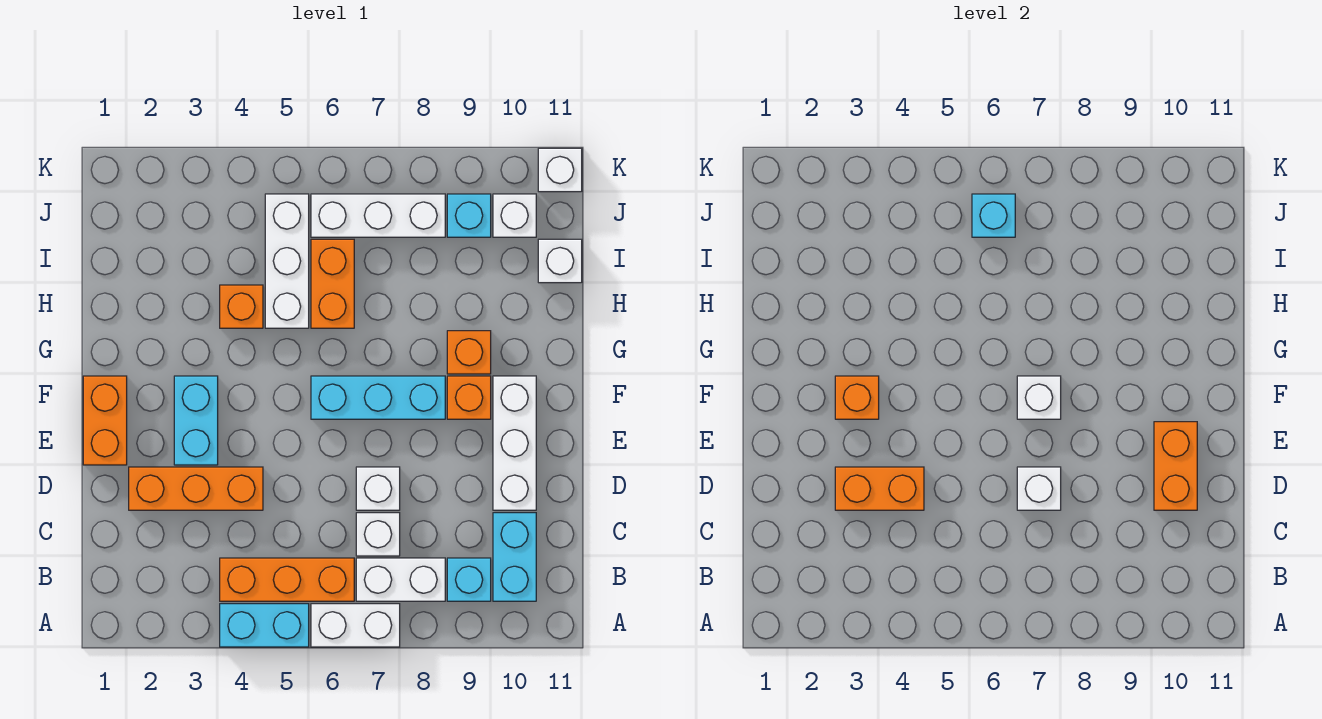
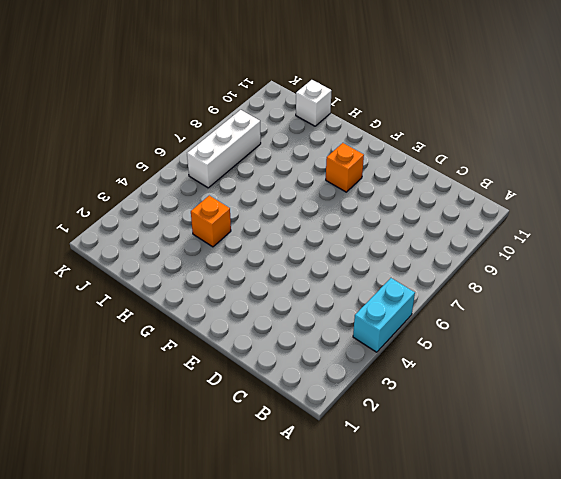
none -> white brick A6:A7 level 1
none -> orange brick B4:B6 level 1
none -> white brick B7:B8 level 1

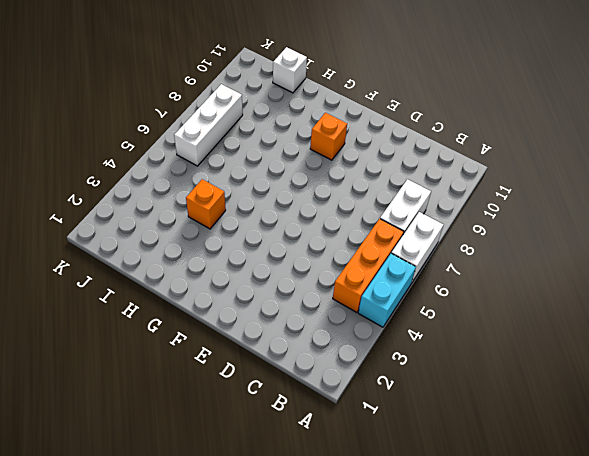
none -> cyan brick B9 level 1
none -> cyan brick B10:C10 level 1
none -> white brick C7 level 1

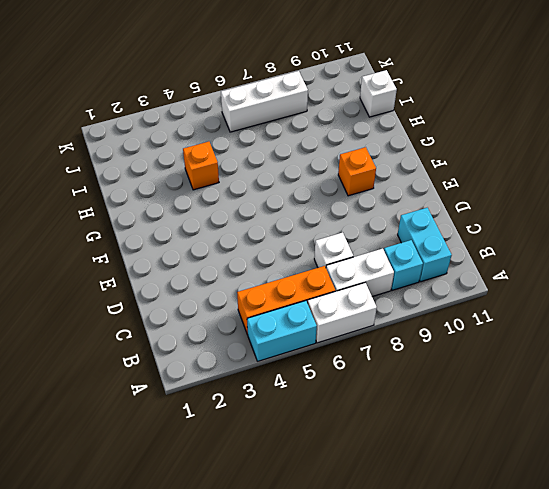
none -> orange brick D2:D4 level 1
none -> white brick D7 level 1
none -> white brick D10:F10 level 1

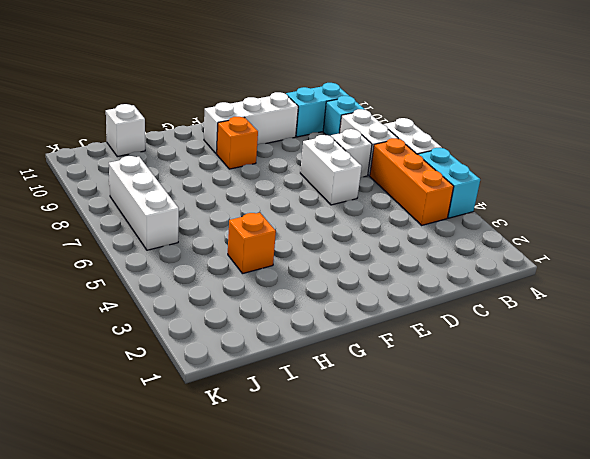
white brick D6:D7 level 1 -> white brick D7 level 1
none -> orange brick D2:D4 level 1
none -> orange brick E1:F1 level 1
none -> cyan brick E3:F3 level 1

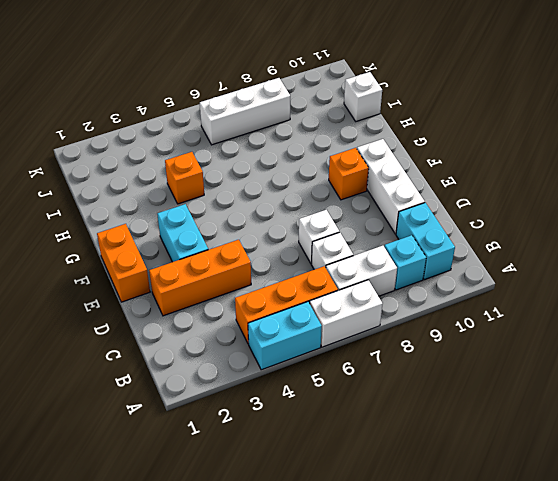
none -> cyan brick F6:F8 level 1
none -> orange brick G9 level 1
none -> white brick H5:J5 level 1

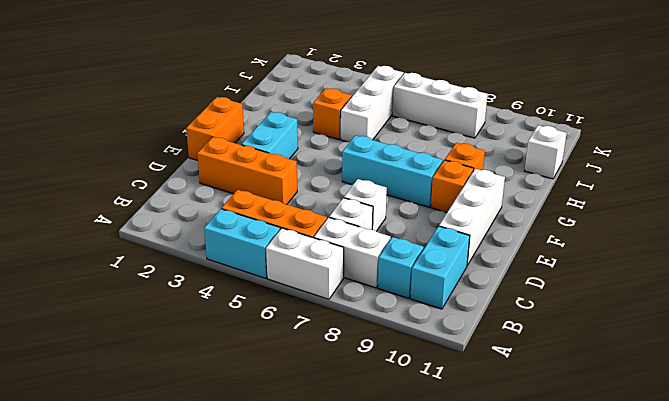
none -> orange brick H6:I6 level 1
none -> cyan brick J9 level 1
none -> white brick J10 level 1

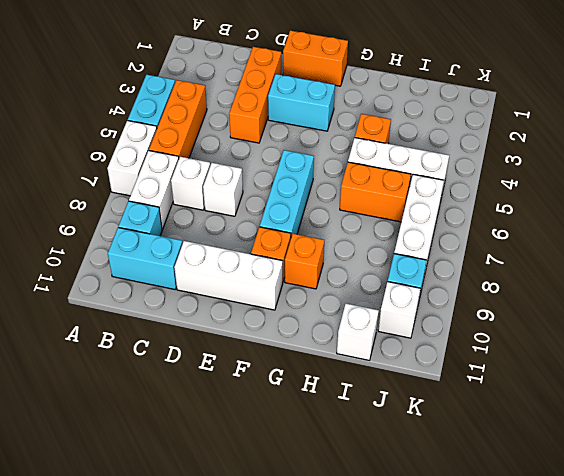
none -> white brick K11 level 1
none -> orange brick D3:D4 level 2
none -> white brick D7 level 2

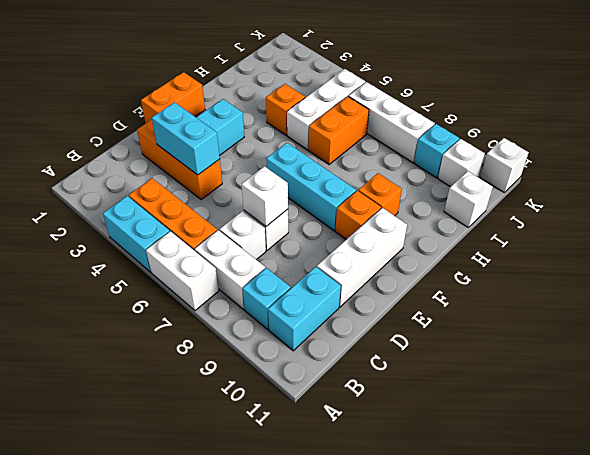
cyan brick D3:D4 level 2 -> orange brick D3:D4 level 2
none -> orange brick D10:E10 level 2
none -> orange brick F3 level 2
none -> white brick F7 level 2

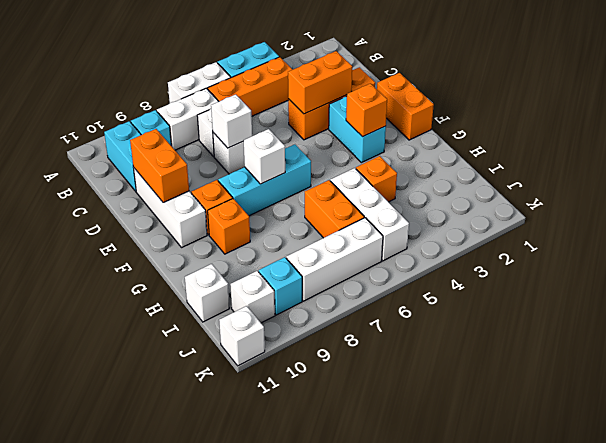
none -> cyan brick J6 level 2

